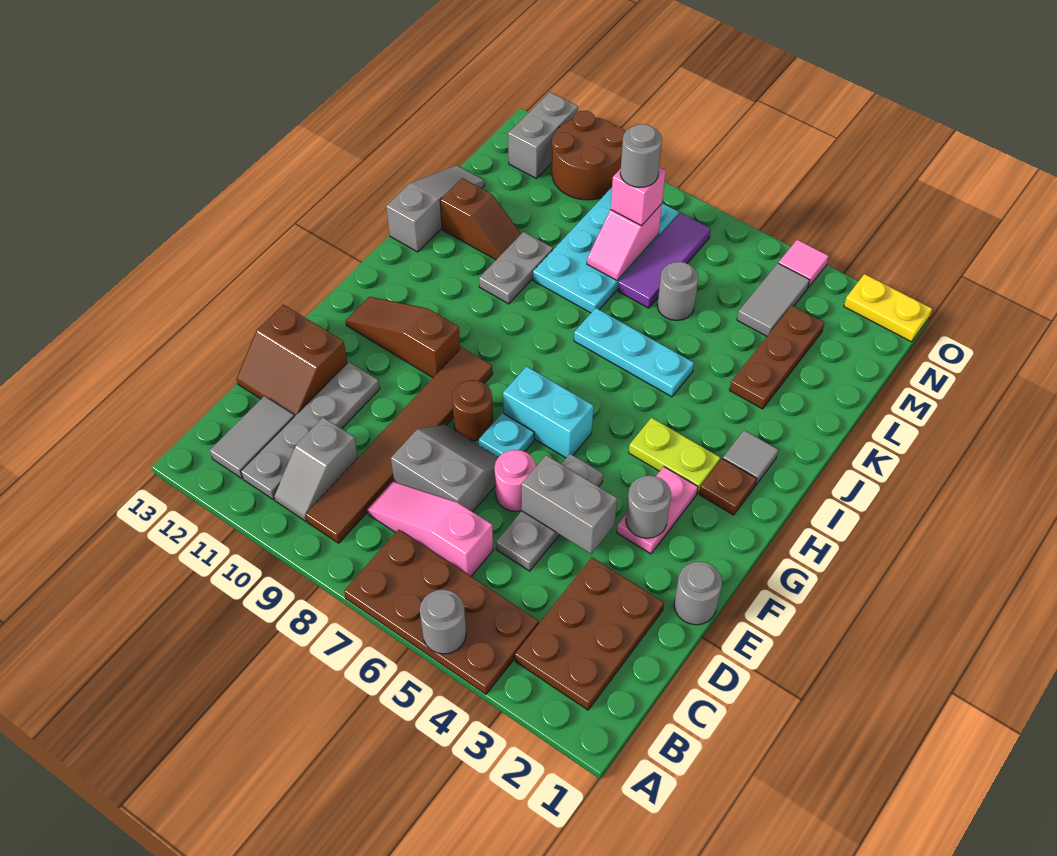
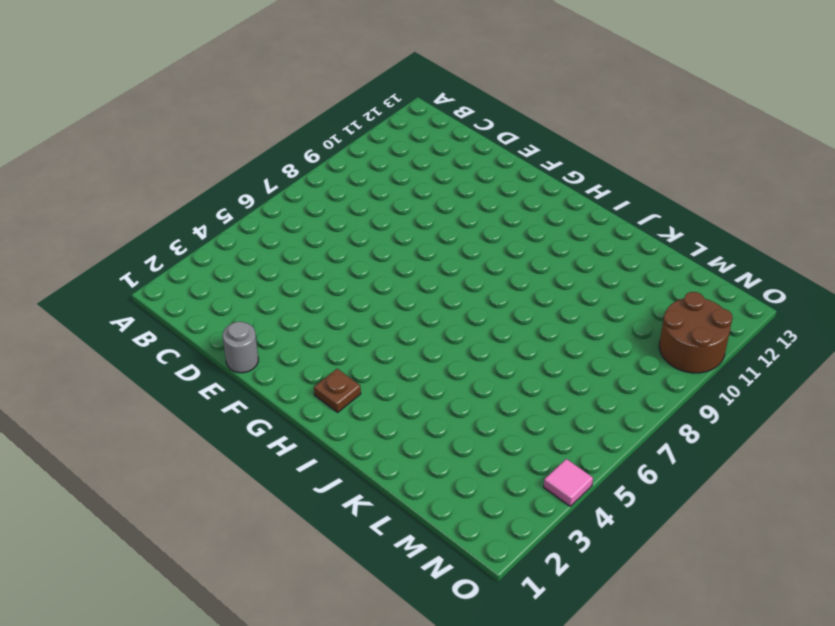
none -> brown plate A4:B7 level 1
none -> brown plate B2:D3 level 1
none -> brown tile B9:G9 level 1
none -> grey slope B10:C10 level 1 top C

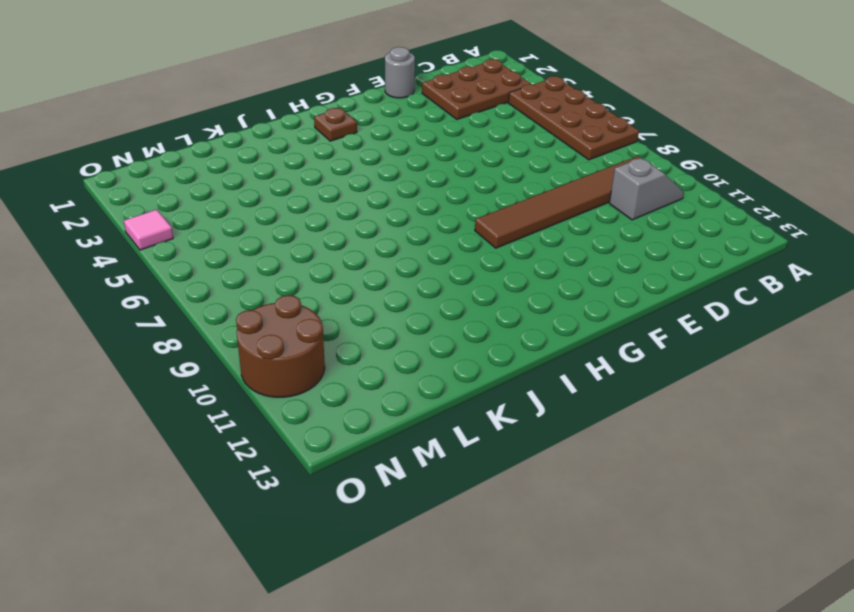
none -> grey plate B11:E11 level 1
none -> grey tile B12:C12 level 1
none -> pink slope C6:C8 level 1 top 6
none -> grey plate D5:F5 level 1

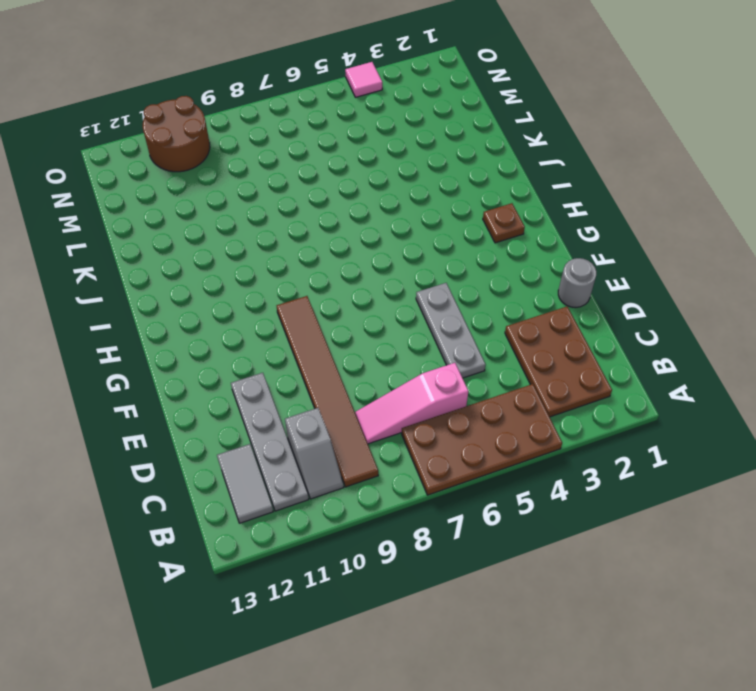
none -> grey slope D7:E8 level 1 top D
none -> brown slope D12:E13 level 1 top E
none -> pink round brick E6 level 1
none -> pink plate F3:G3 level 1

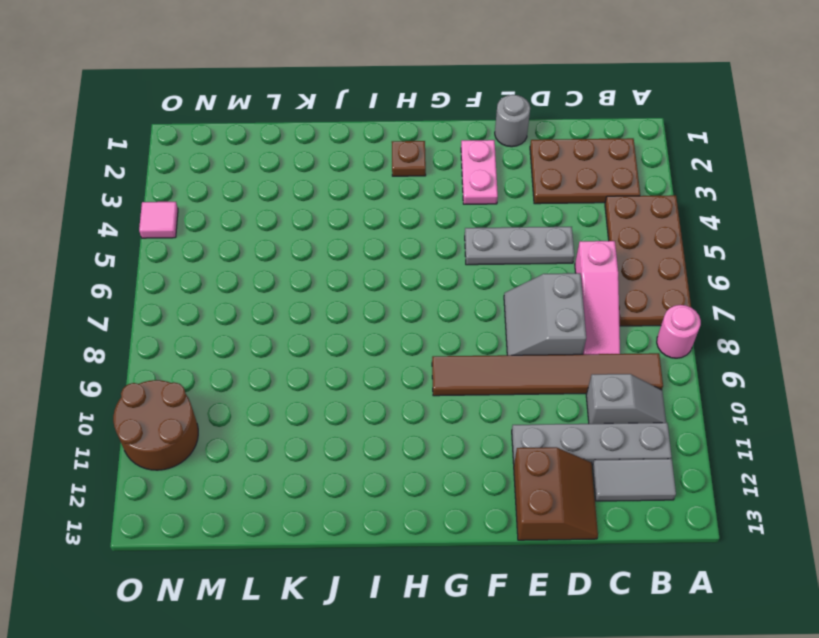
pink round brick A8 level 1 -> pink round brick E6 level 1
pink plate F2:F3 level 1 -> pink plate F3:G3 level 1
none -> cyan plate F7 level 1
none -> brown round brick F8 level 1
none -> cyan brick G6:G7 level 1
none -> brown slope G10:G12 level 1 top 10

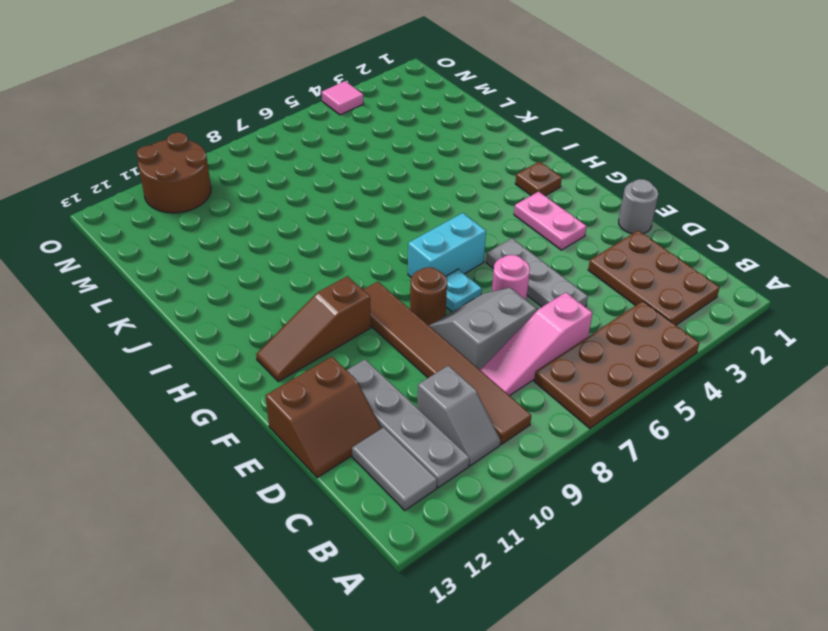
none -> lime plate H3:H4 level 1
none -> grey tile I2 level 1
none -> cyan plate J5:J7 level 1
none -> grey plate J10:K10 level 1

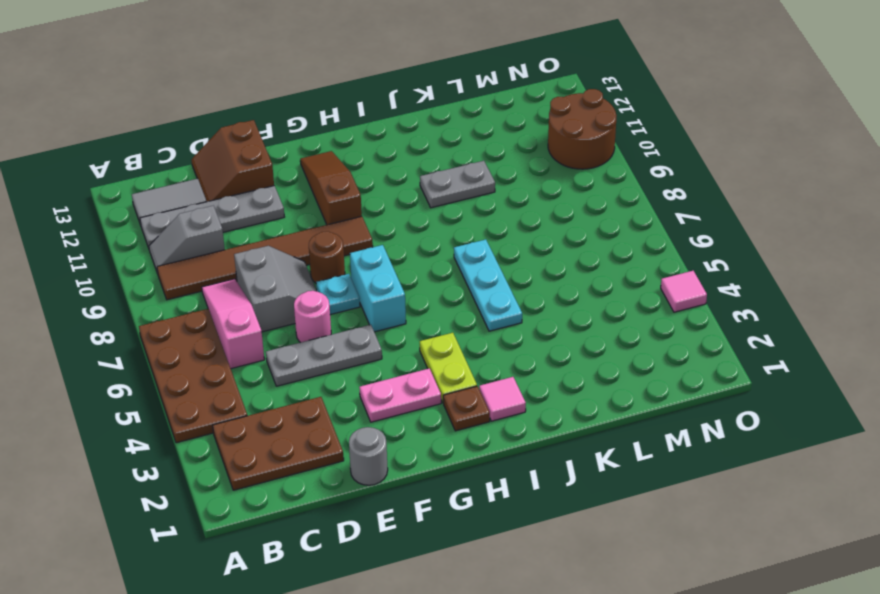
pink tile I2 level 1 -> grey tile I2 level 1
none -> grey slope J13:L13 level 1 top J
none -> brown plate K3:M3 level 1
none -> cyan plate K8:N9 level 1
none -> brown slope K11:K12 level 1 top 12

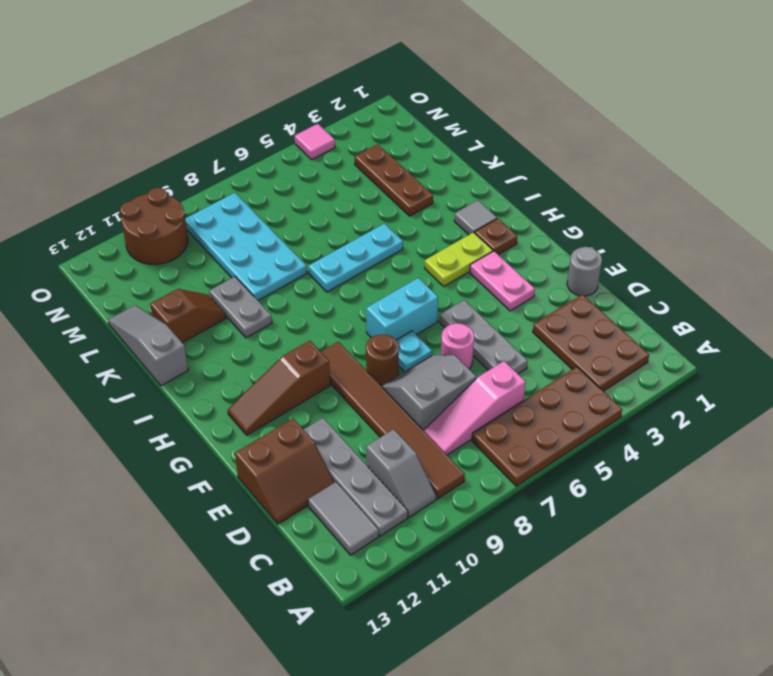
none -> grey round brick L6 level 1
none -> purple tile L7:N7 level 1
none -> grey tile M4:N4 level 1
none -> grey brick N12:O12 level 1

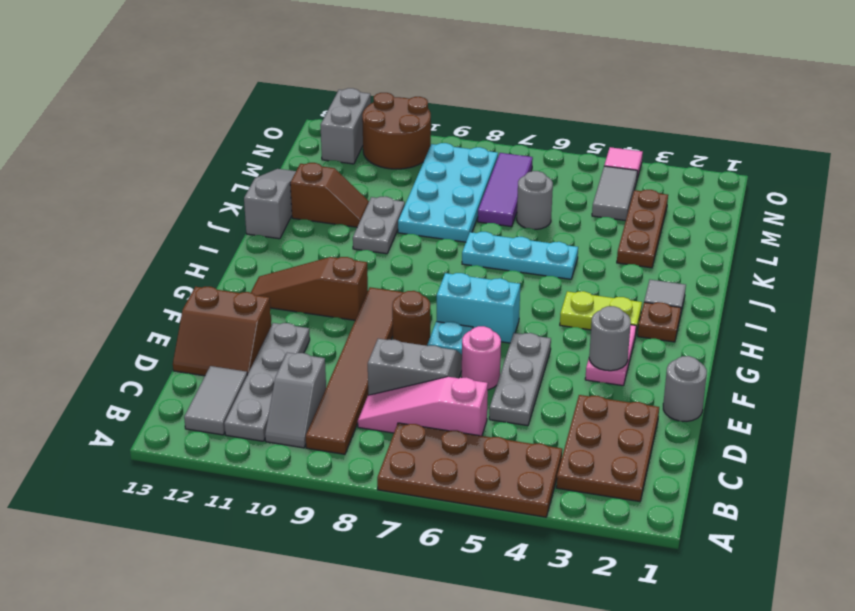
none -> yellow plate O1:O2 level 1
none -> grey round brick A5 level 2
none -> grey brick E4:E5 level 2
none -> pink slope L8:M8 level 2 top M

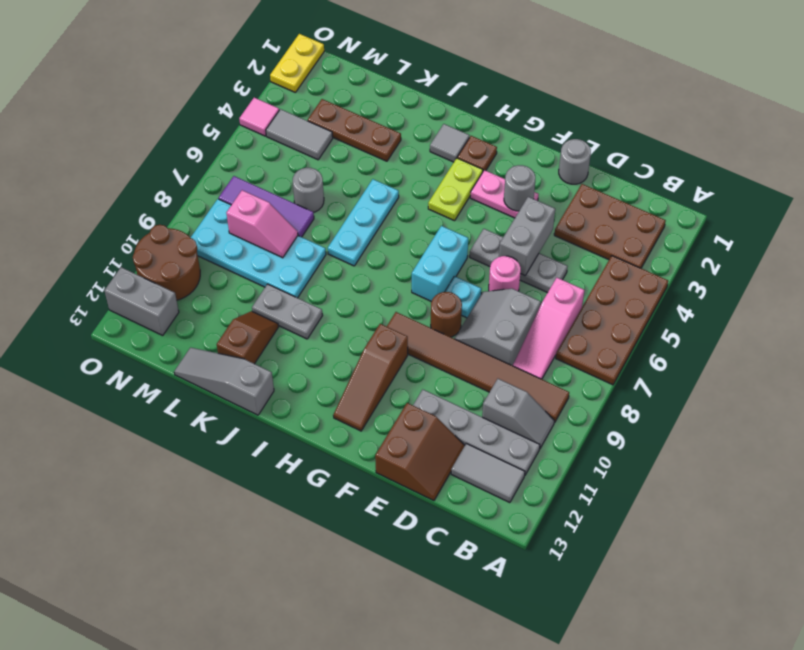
none -> grey round brick A5 level 2
none -> pink brick M8 level 3
none -> grey round brick M8 level 4

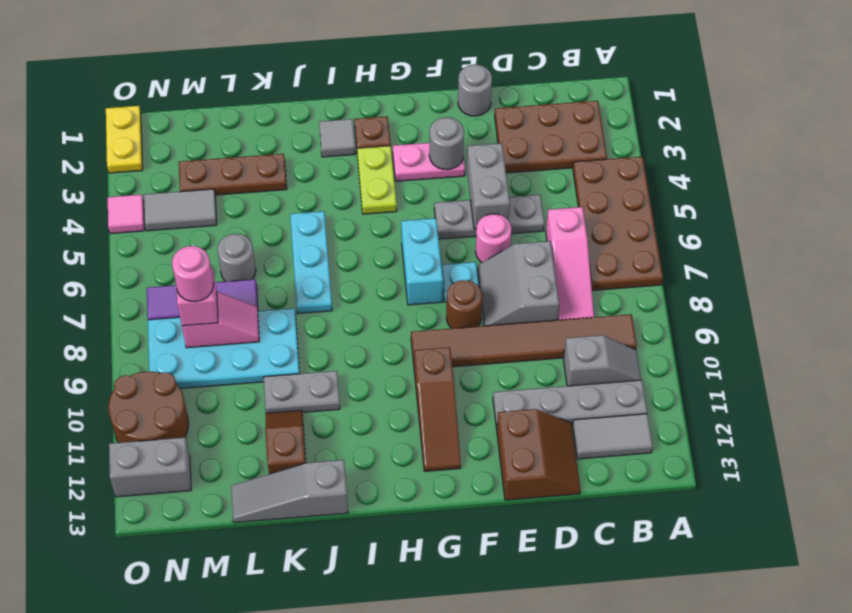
pink round brick M8 level 4 -> grey round brick M8 level 4
none -> grey round brick A5 level 2

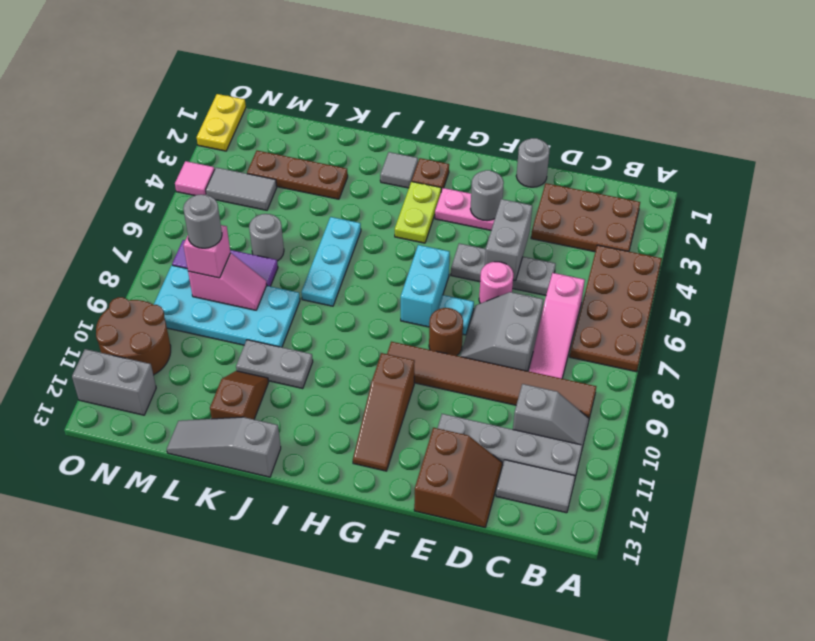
none -> grey round brick A5 level 2

